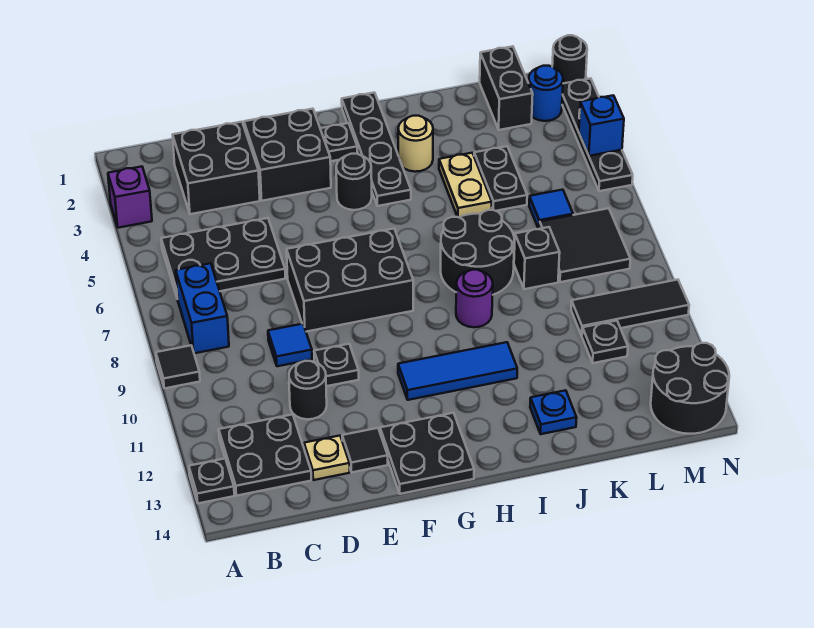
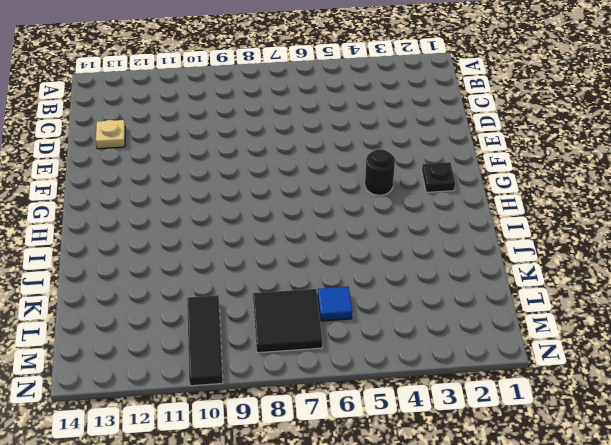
none -> purple brick A3 level 1
none -> black tile A9 level 1
none -> black plate A13 level 1
none -> black plate B5:D6 level 1

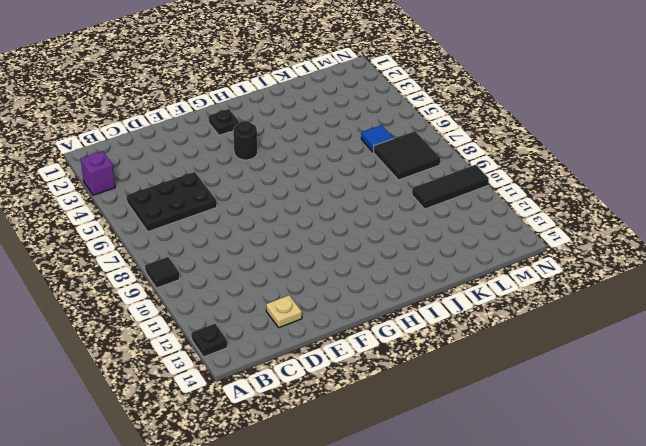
none -> blue brick B7:B8 level 1
none -> black plate B12:C13 level 1
none -> black brick C2:D3 level 1
none -> blue tile D9 level 1

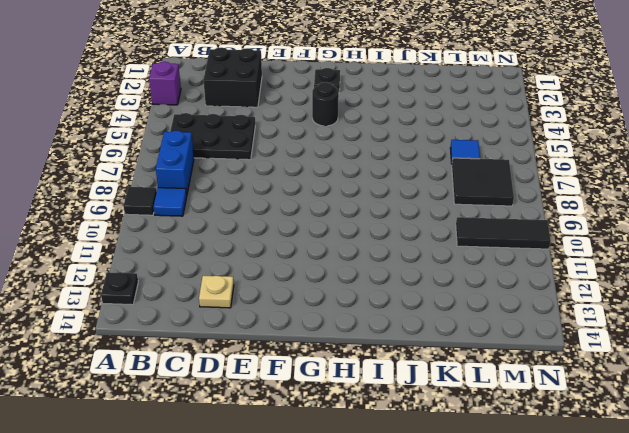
blue tile B9 level 1 -> blue tile D9 level 1
none -> black plate B12:C13 level 1
none -> black round brick D11 level 1
none -> black brick E2:F3 level 1
none -> black brick E7:G8 level 1

